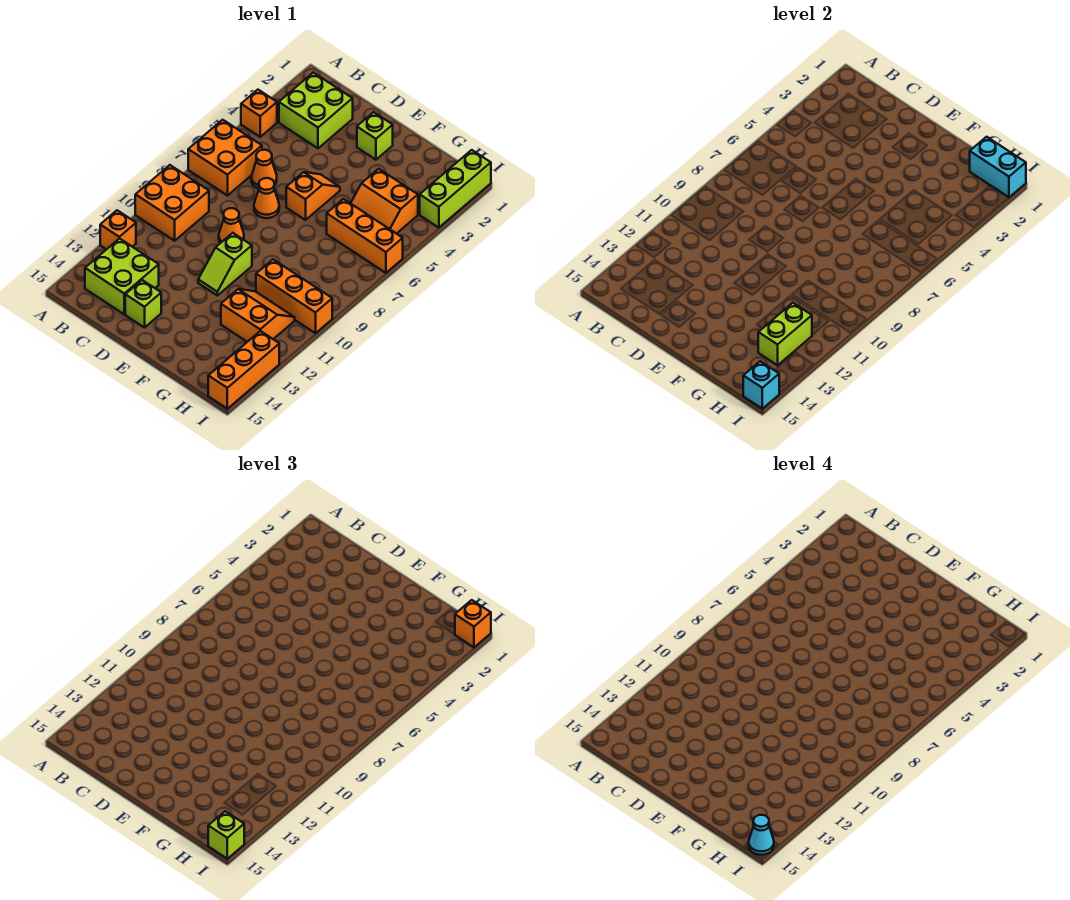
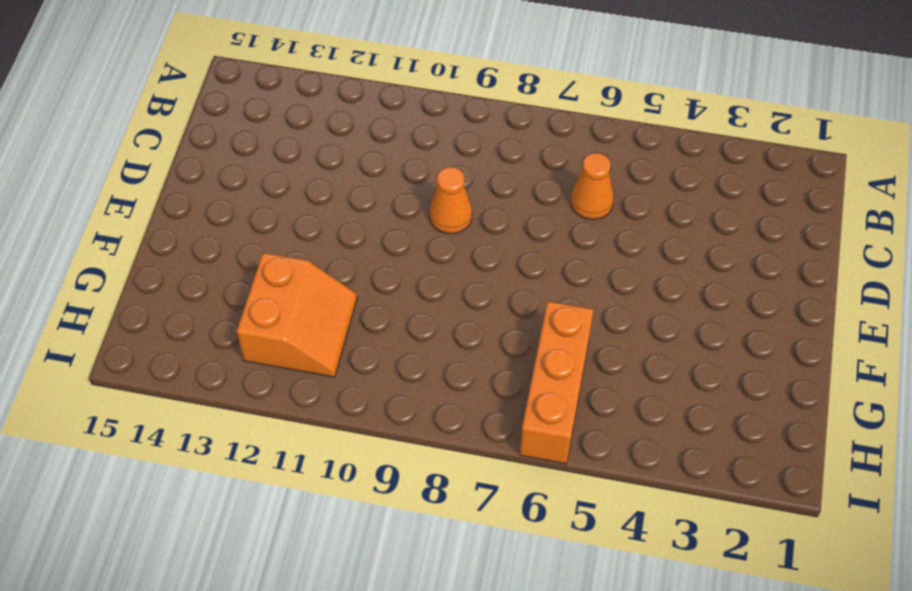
none -> orange brick A4 level 1
none -> orange brick A6:B7 level 1
none -> orange brick A9:B10 level 1

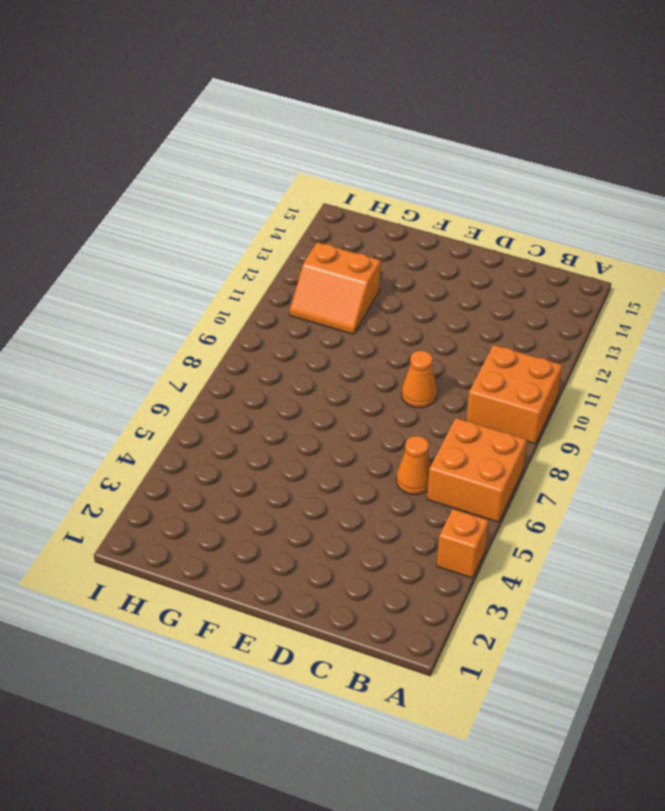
none -> orange brick A12 level 1
none -> lime brick B2:C3 level 1
none -> lime brick B13:C14 level 1

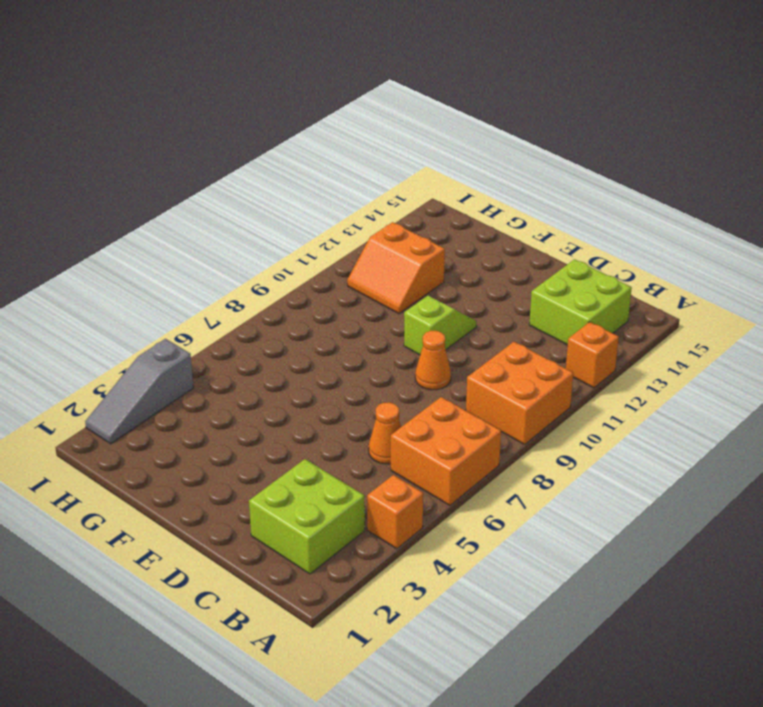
grey slope I2:I4 level 1 top 4 -> lime brick I1:I3 level 1
none -> orange cone D7 level 1
none -> lime brick D14 level 1
none -> lime brick E2 level 1

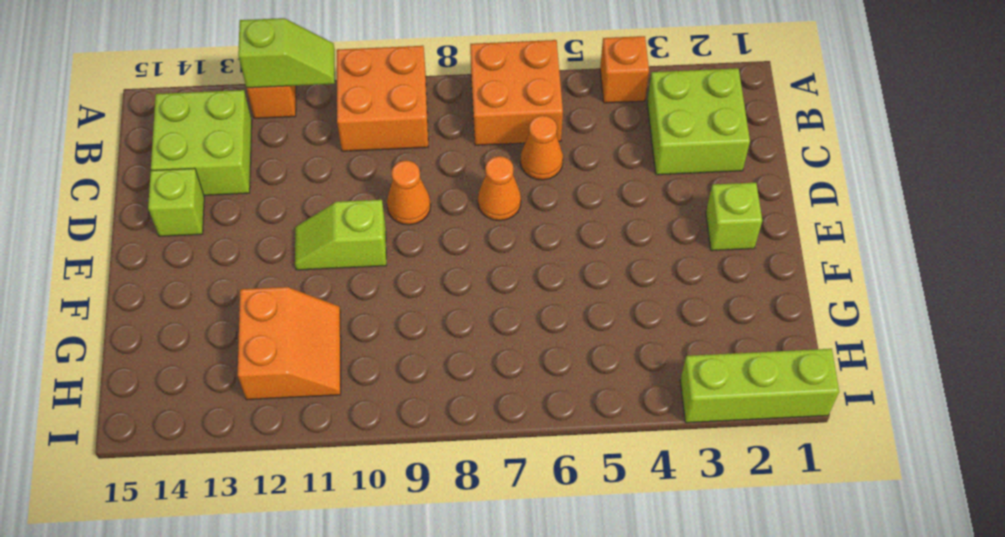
lime slope A11:A12 level 2 top 12 -> none
none -> orange slope E5:E6 level 1 top 6
none -> orange slope G4:H5 level 1 top 4
none -> orange brick G6:I6 level 1

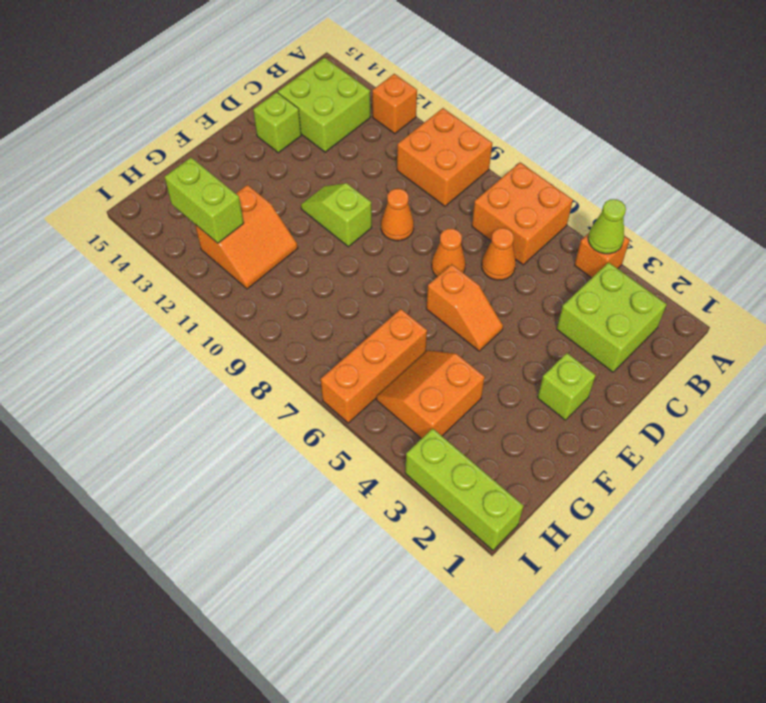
lime cone A4 level 2 -> none
none -> orange brick G10:I10 level 1
none -> orange brick I13:I15 level 1
none -> cyan brick H1:I1 level 2

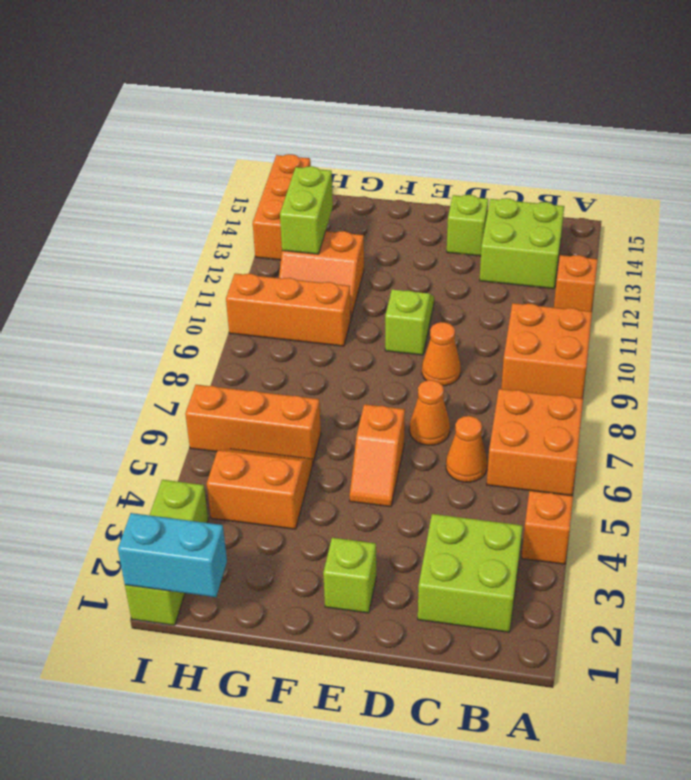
none -> cyan brick I15 level 2
none -> orange brick I1 level 3
none -> lime brick I15 level 3

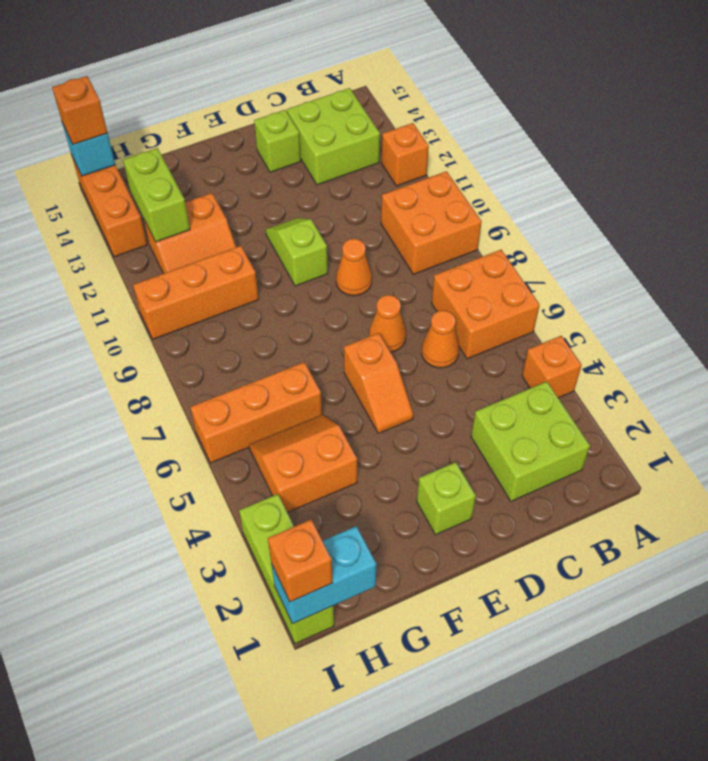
orange brick I15 level 3 -> lime brick I15 level 3
none -> cyan cone I15 level 4

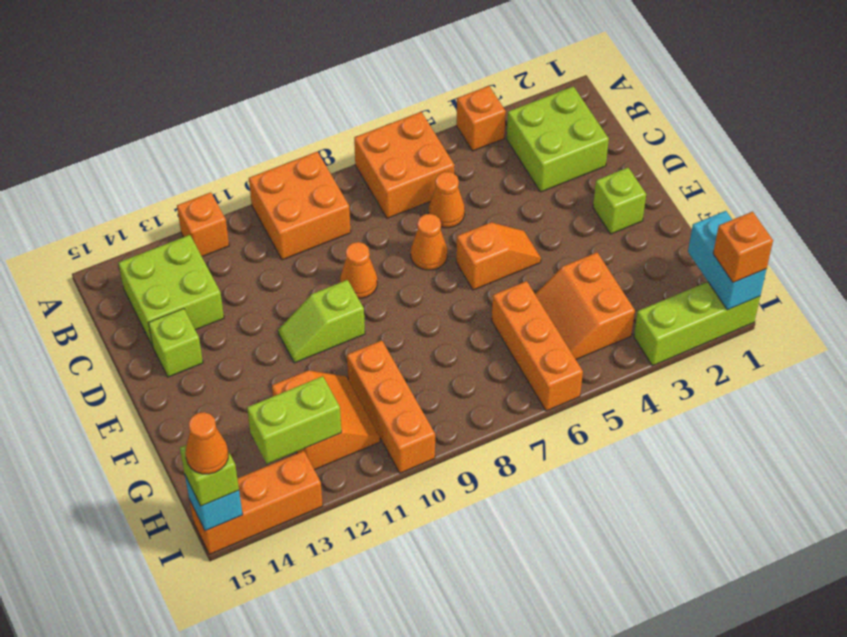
orange cone I15 level 4 -> cyan cone I15 level 4

